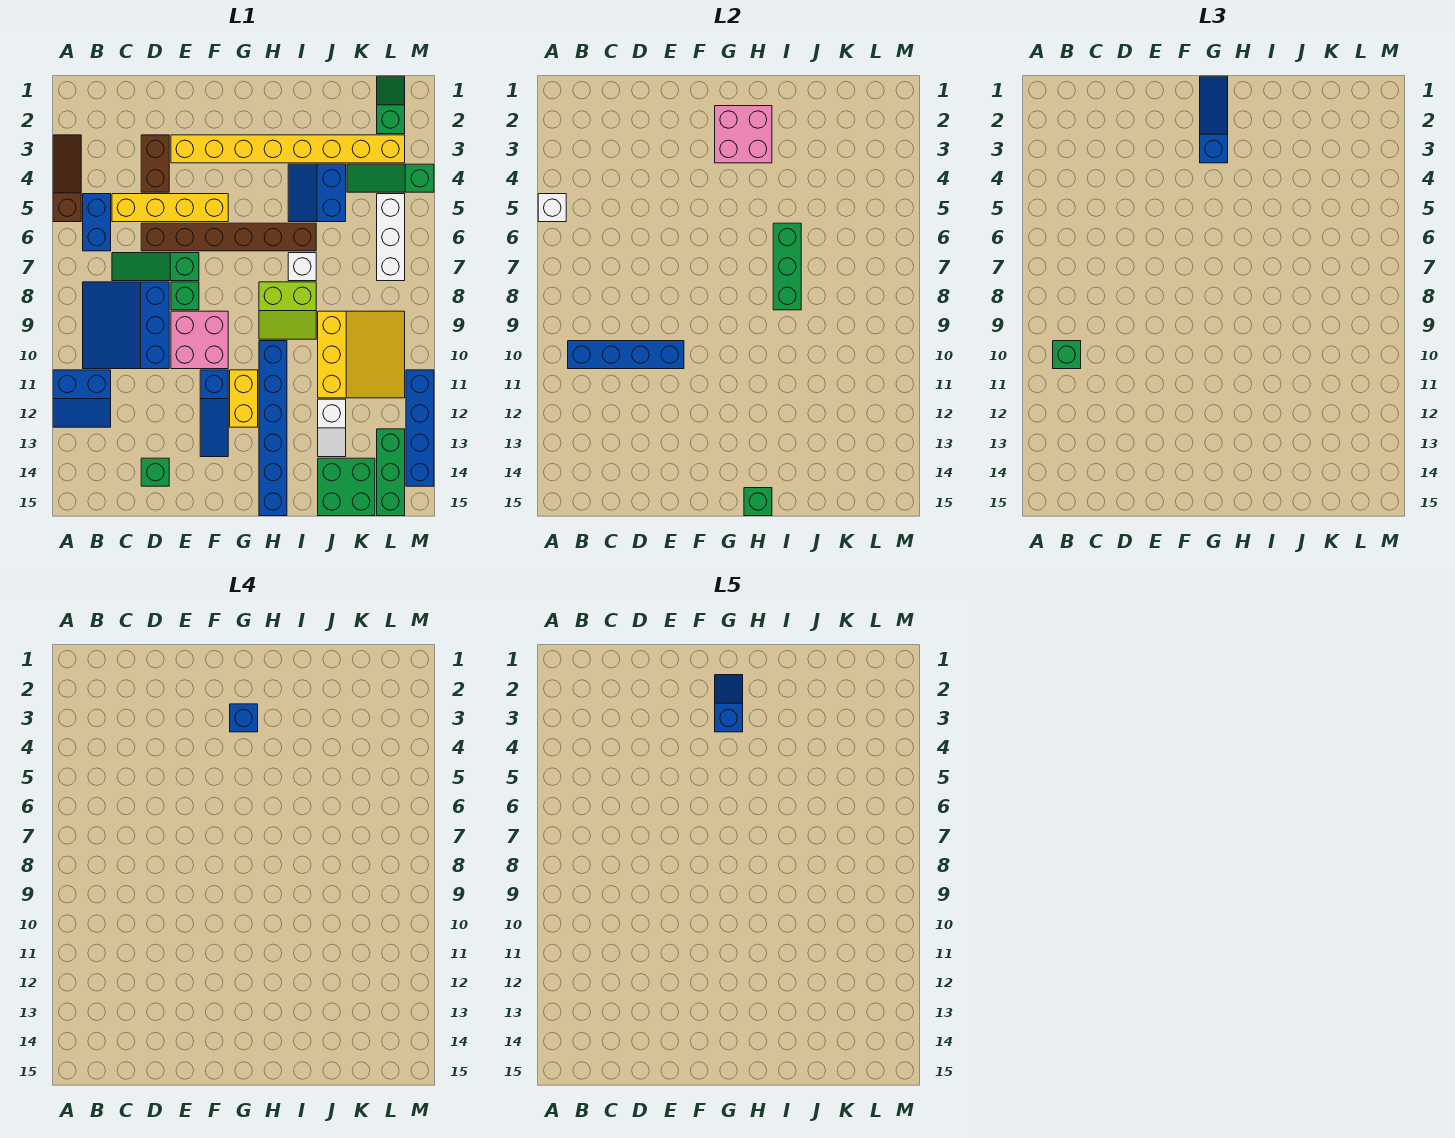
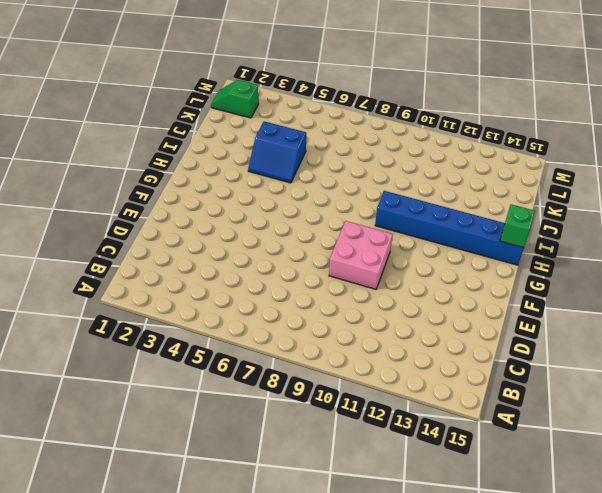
none -> brown slope A3:A5 level 1 top 5
none -> blue slope A11:B12 level 1 top 11
none -> blue brick B5:B6 level 1
none -> blue slope B8:D10 level 1 top D

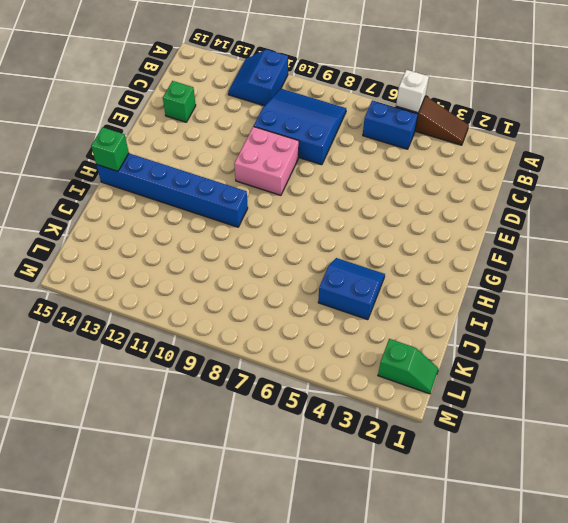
none -> yellow brick C5:F5 level 1
none -> green slope C7:E7 level 1 top E
none -> brown brick D3:D4 level 1
none -> brown brick D6:I6 level 1

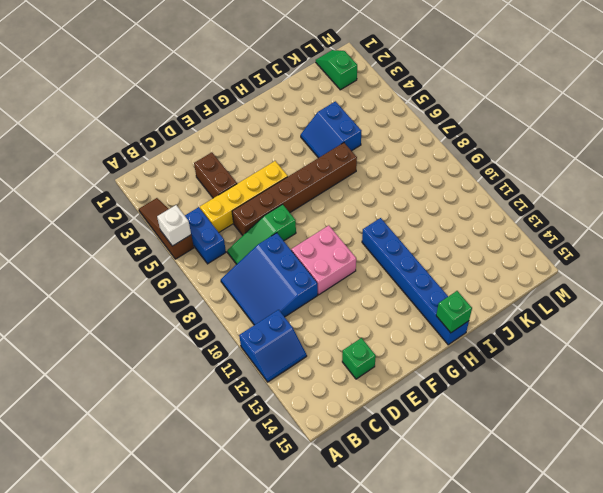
none -> yellow brick E3:L3 level 1
none -> green brick E8 level 1
none -> blue slope F11:F13 level 1 top 11
none -> yellow brick G11:G12 level 1

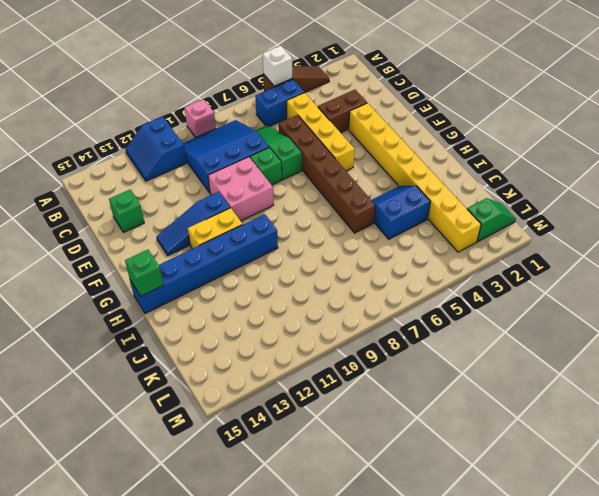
pink brick A9 level 1 -> none
none -> lime slope H8:I9 level 1 top 8
none -> white brick I7 level 1
none -> yellow slope J9:L11 level 1 top J
none -> white slope J12:J13 level 1 top 12

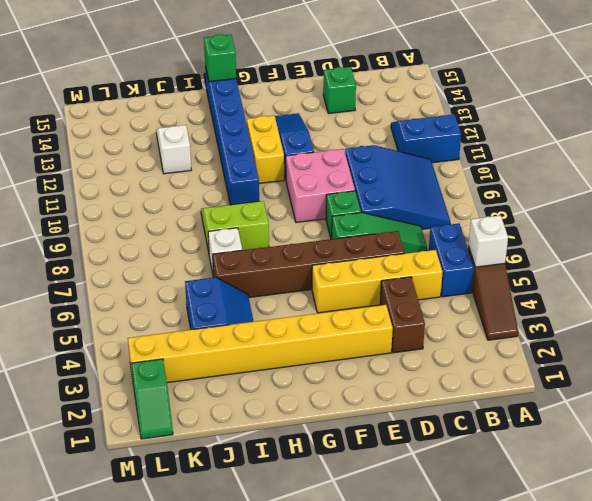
none -> yellow slope J9:L11 level 1 top J
none -> green brick J14:K15 level 1
none -> green slope K4:M4 level 1 top M
none -> white brick L5:L7 level 1

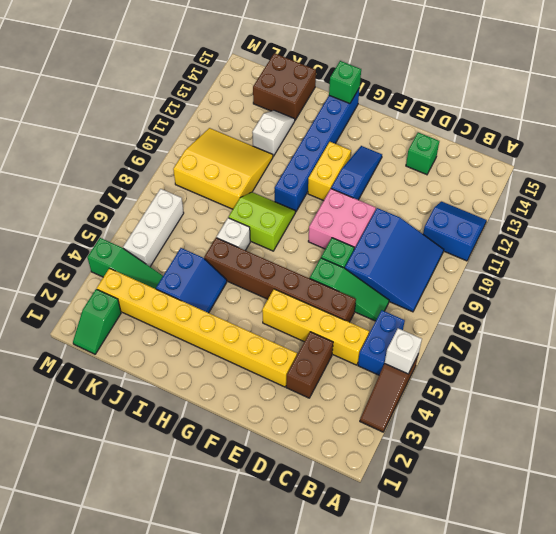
yellow slope J9:L11 level 1 top 9 -> yellow slope J9:L11 level 1 top J
brown brick J14:K15 level 1 -> green brick J14:K15 level 1
none -> green brick L13:L15 level 1
none -> blue brick M11:M14 level 1
none -> blue brick B10:E10 level 2
none -> pink brick G2:H3 level 2

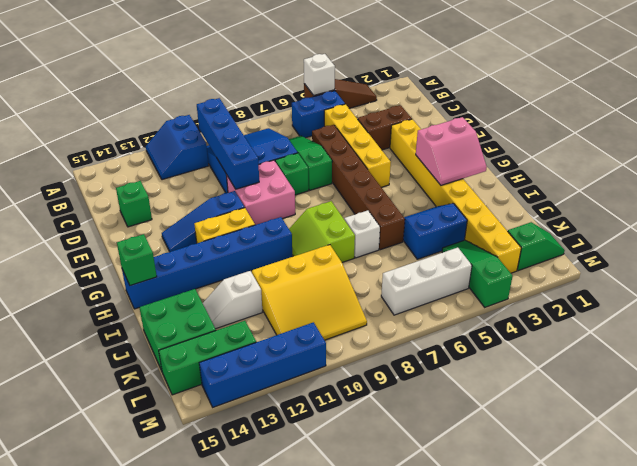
pink slope G2:H3 level 2 top G -> pink brick G2:H3 level 2
none -> green brick I6:I8 level 2
none -> green brick B10 level 3
none -> blue slope G1:G3 level 3 top 3
none -> blue brick G3 level 4

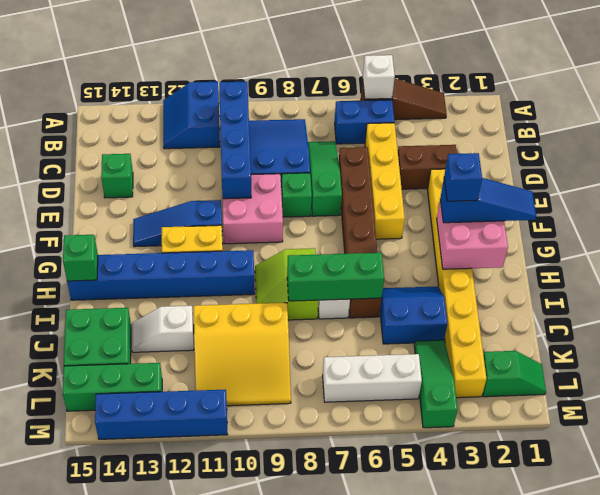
none -> green brick B10 level 3
none -> blue slope G2:G3 level 5 top 3

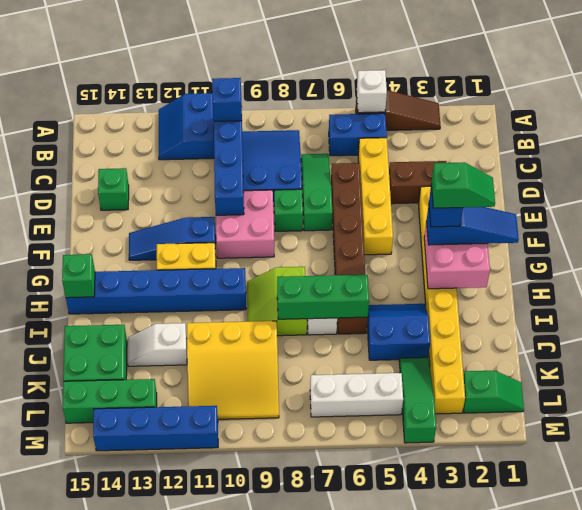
blue brick B10 level 3 -> green brick B10 level 3
green slope G2:G3 level 5 top 3 -> blue slope G2:G3 level 5 top 3

